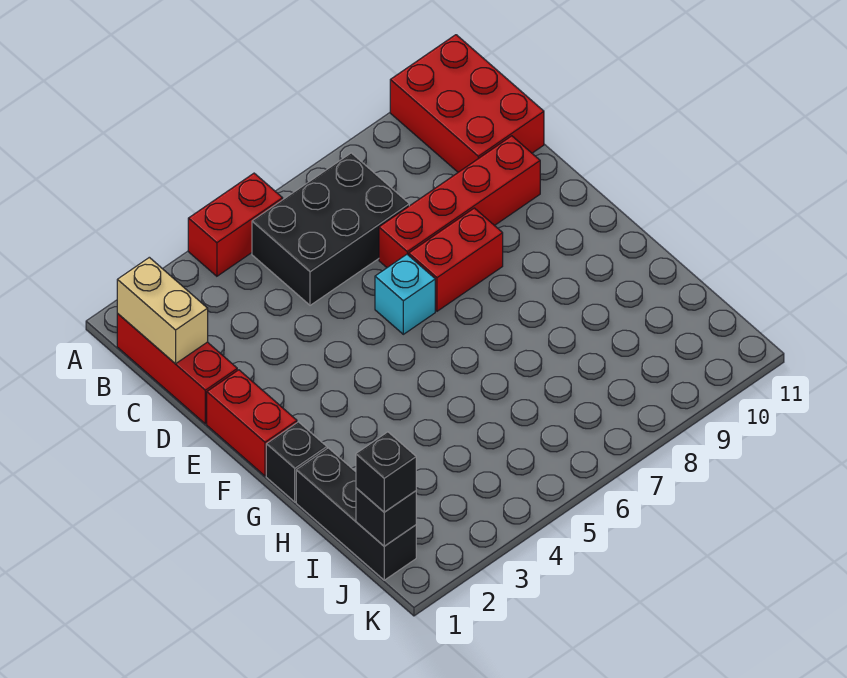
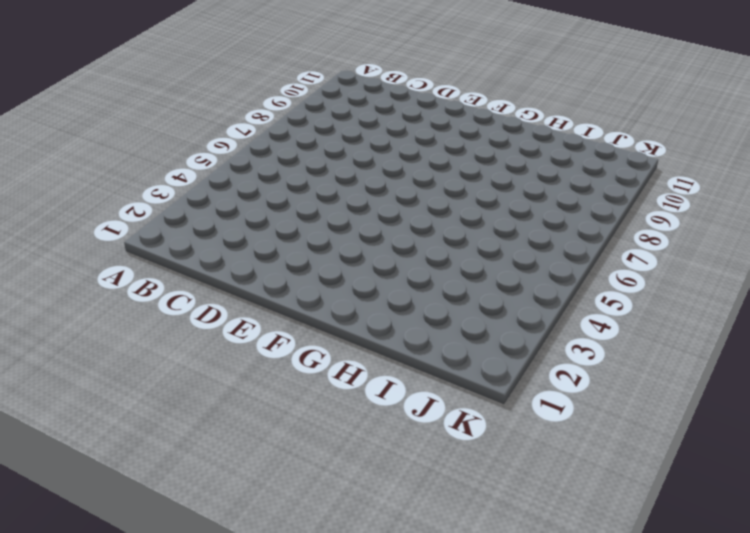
none -> red brick A4:A5 level 1
none -> red brick A10:C11 level 1
none -> red brick B1:D1 level 1

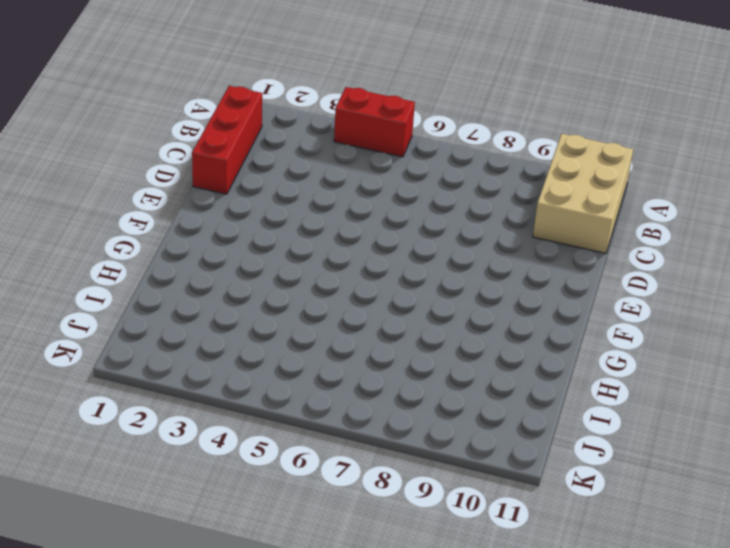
tan brick A10:C11 level 1 -> red brick A10:C11 level 1
none -> black brick B5:C7 level 1
none -> red brick D7:D10 level 1
none -> red brick E1:F1 level 1

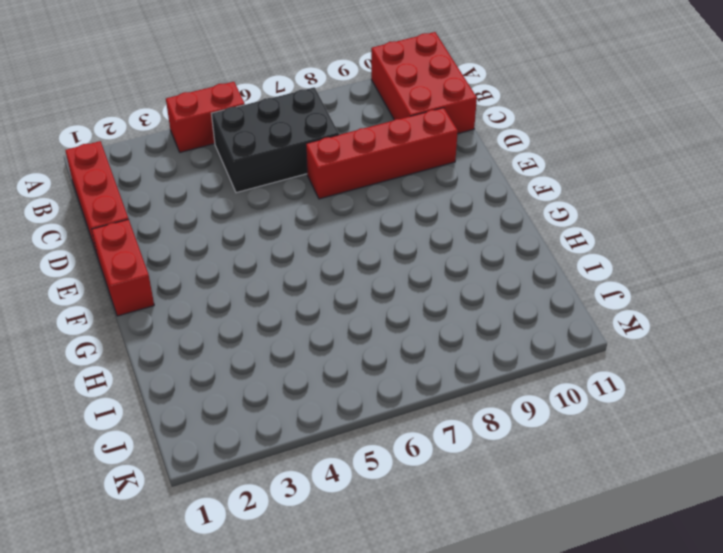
none -> cyan brick E6 level 1
none -> red brick E7:E8 level 1
none -> black brick G1 level 1

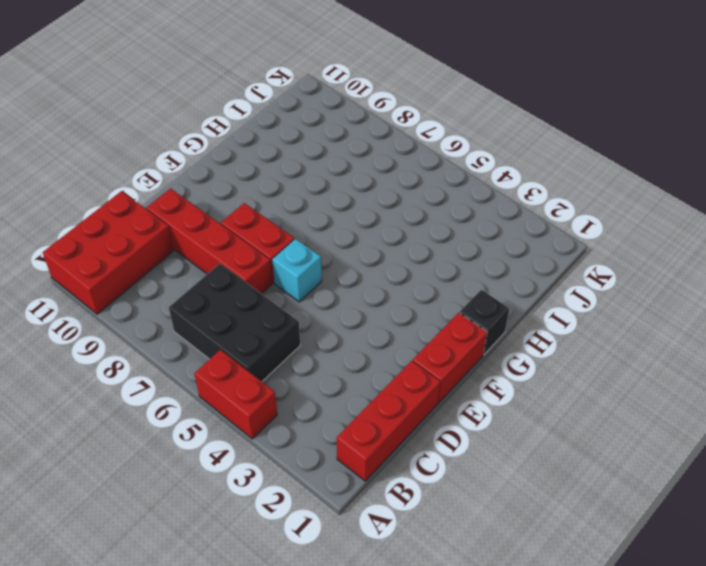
none -> black brick H1:J1 level 1
none -> tan brick B1:C1 level 2
none -> black brick J1 level 2

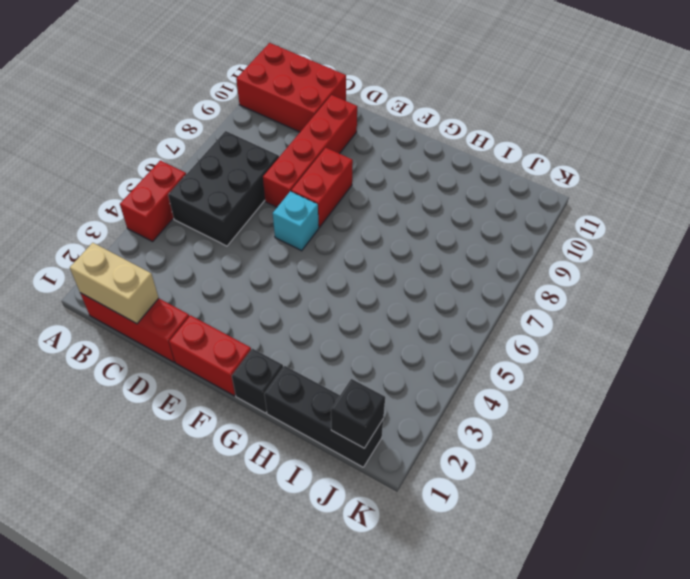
none -> black brick J1 level 3

